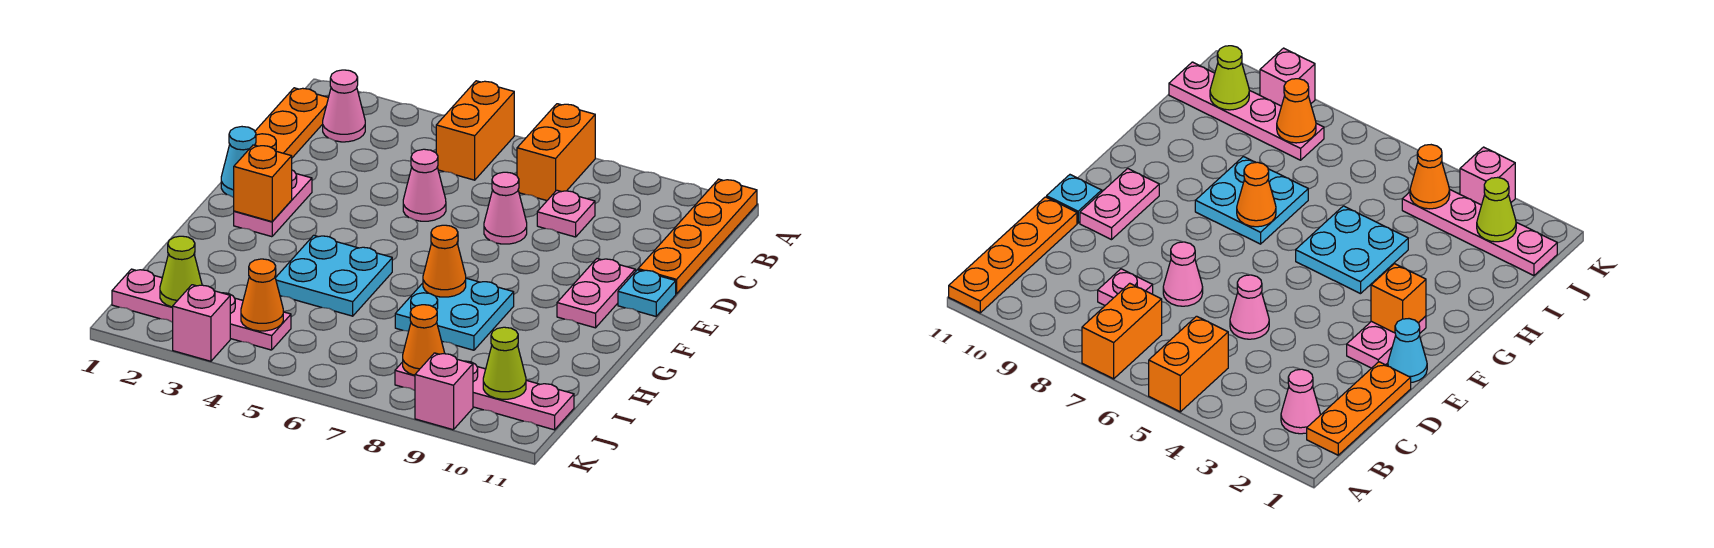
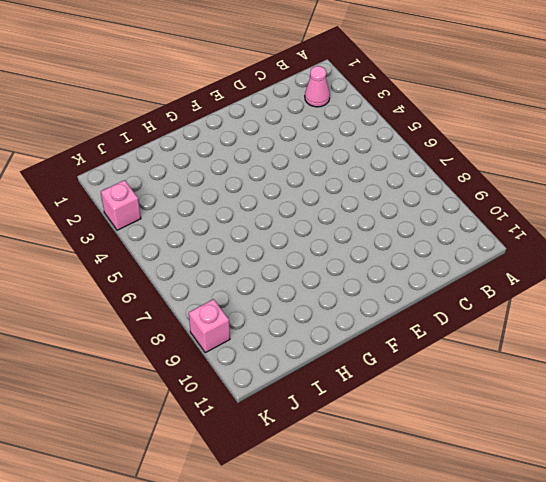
none -> orange brick A5:B5 level 1
none -> orange brick A7:B7 level 1
none -> orange plate A11:D11 level 1

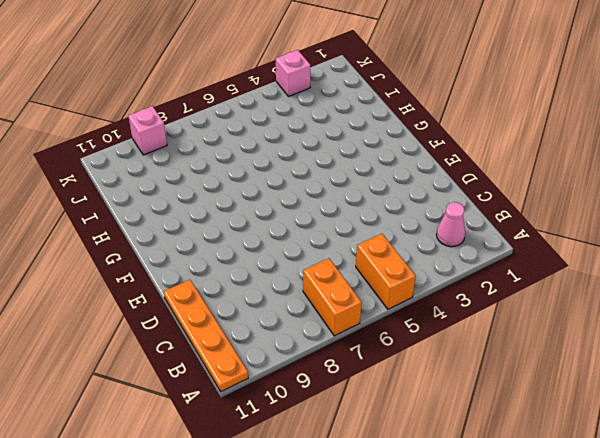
none -> orange plate B1:D1 level 1
none -> pink plate C8 level 1
none -> pink cone D5 level 1

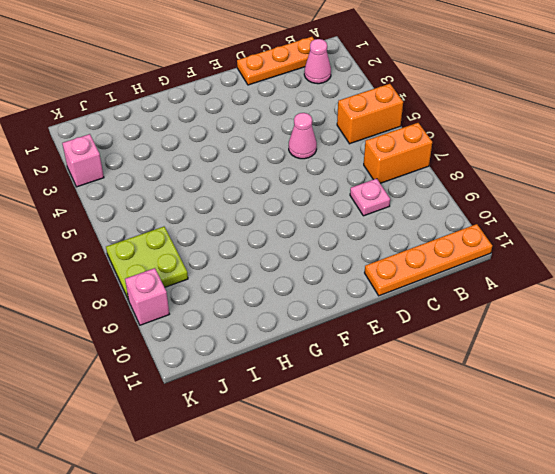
lime plate J7:K8 level 1 -> pink plate J8:J11 level 1
none -> pink cone D7 level 1
none -> cyan cone E1 level 1
none -> pink plate E2:F2 level 1

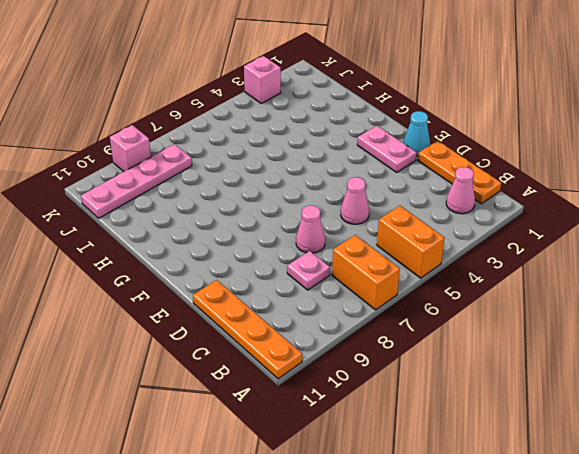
none -> pink plate E10:F10 level 1
none -> cyan plate E11 level 1
none -> cyan plate G4:H5 level 1

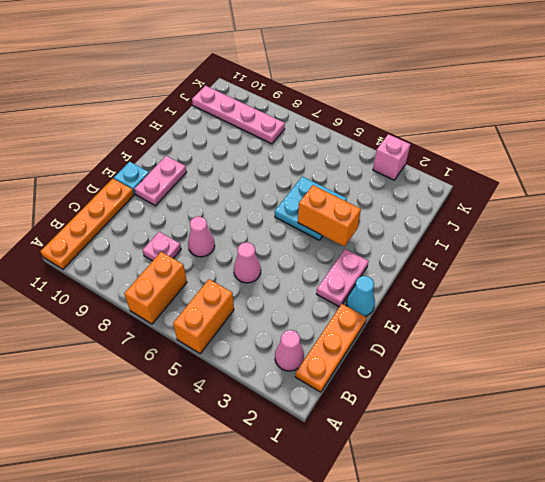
orange brick G3:G4 level 2 -> none
none -> cyan plate G7:H8 level 1
none -> pink plate J1:J4 level 1
none -> pink brick K9 level 1

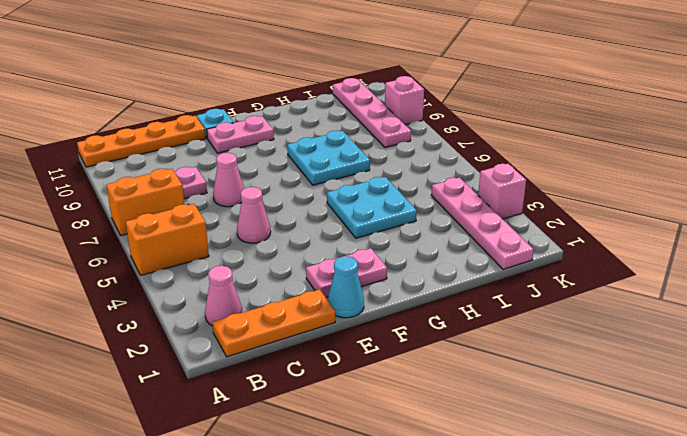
none -> orange brick F2 level 2
none -> orange cone G7 level 2
none -> lime cone J2 level 2

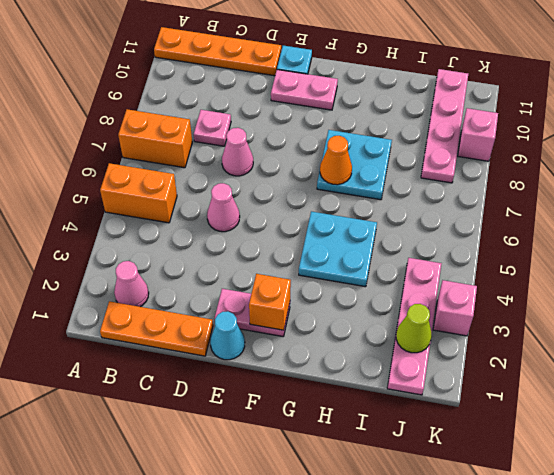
none -> orange cone J4 level 2
none -> orange cone J8 level 2
none -> lime cone J10 level 2

